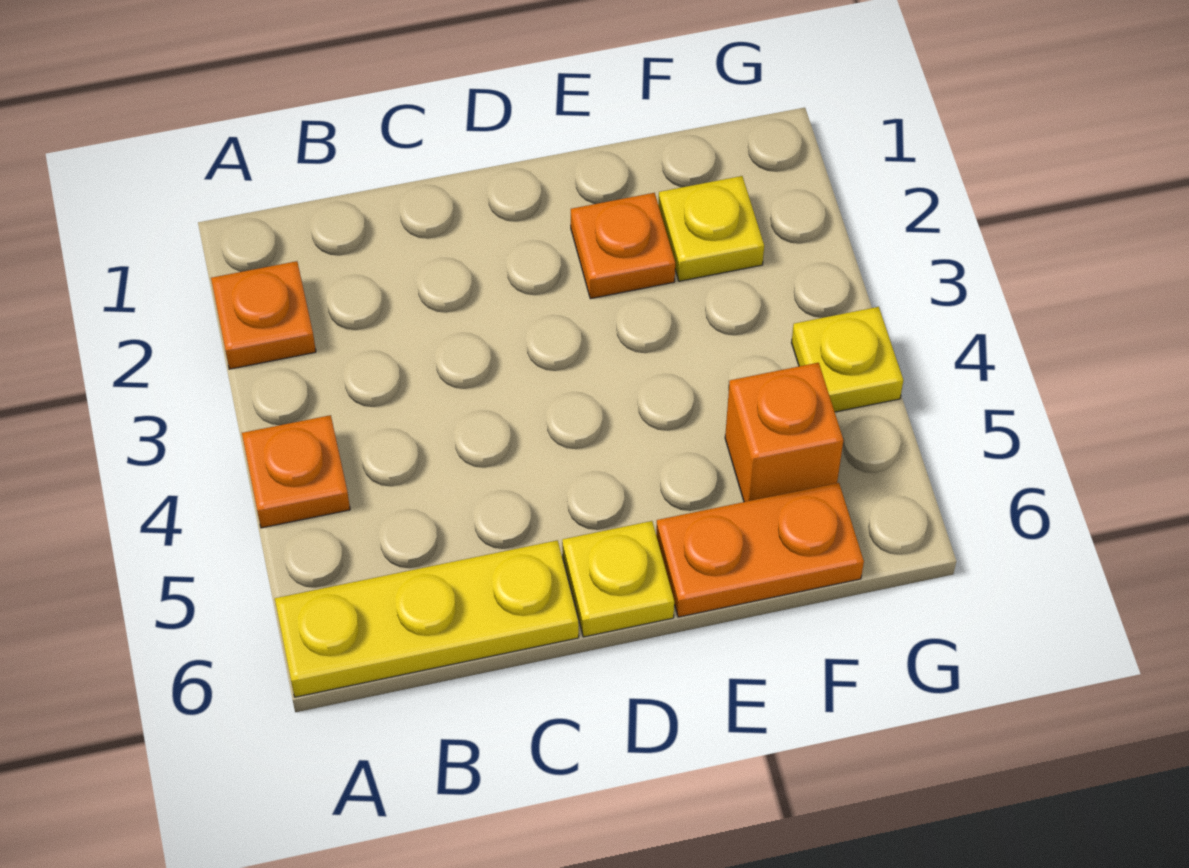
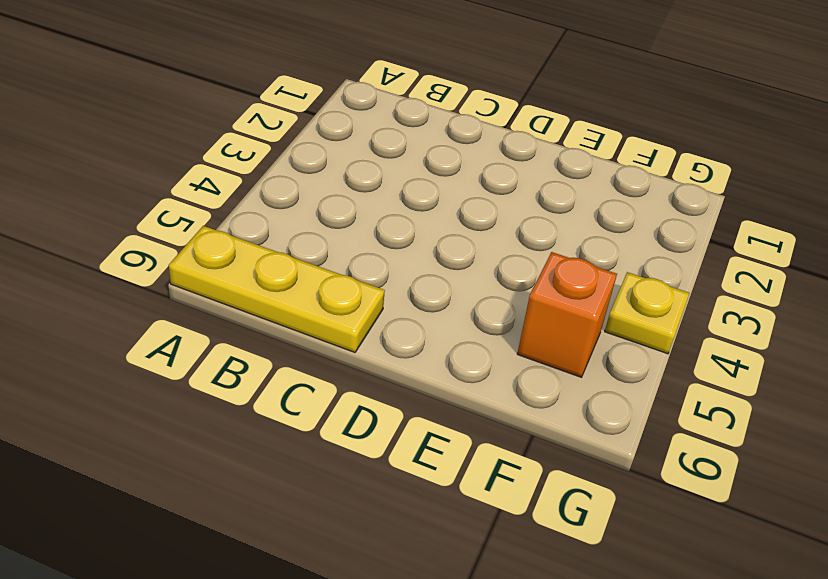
none -> orange plate A2 level 1
none -> orange plate A4 level 1

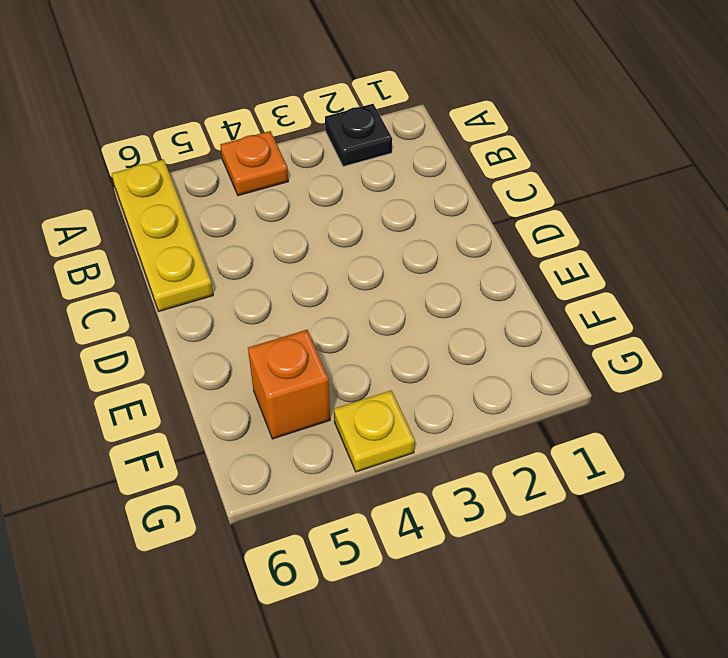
black plate A2 level 1 -> orange plate A2 level 1
none -> yellow plate D6 level 1
none -> orange plate E2 level 1

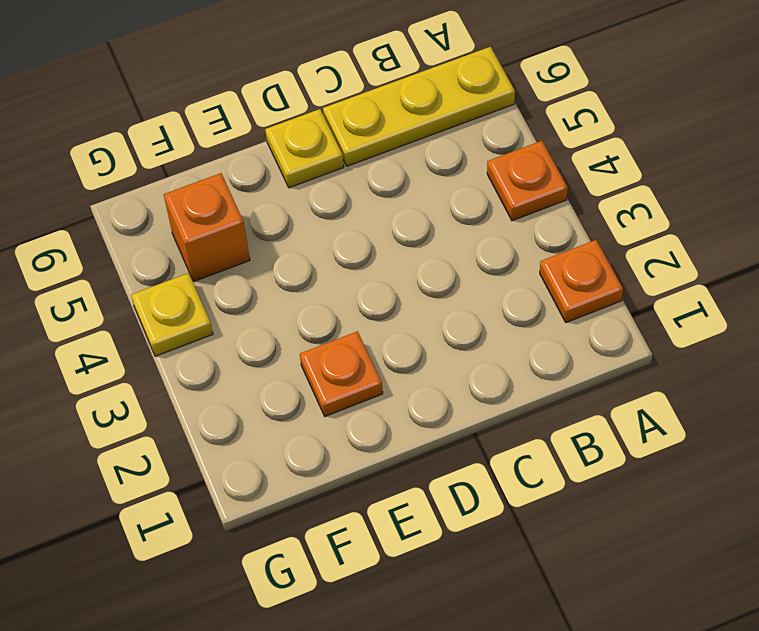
none -> orange plate E6:F6 level 1
none -> yellow plate F2 level 1

